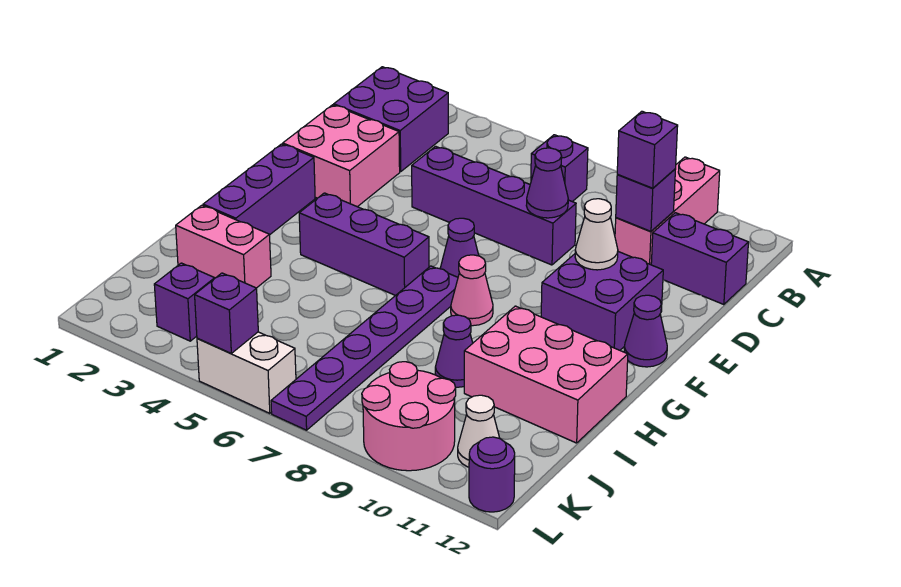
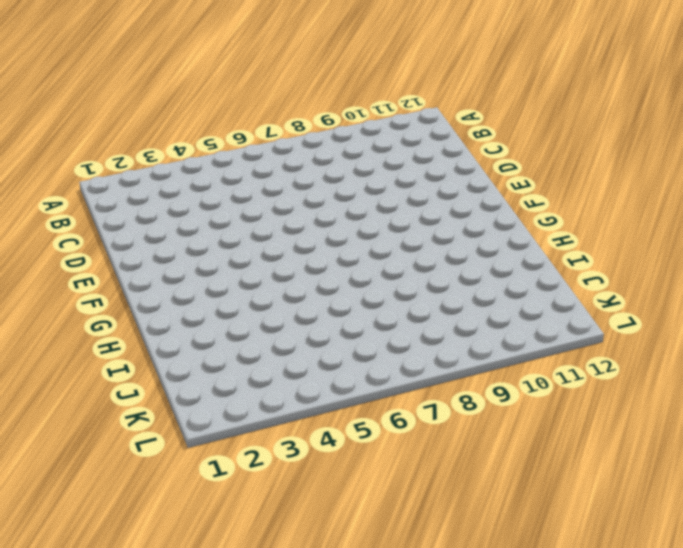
none -> pink brick A10:C10 level 1
none -> purple brick B2:C3 level 1
none -> purple brick B7 level 1

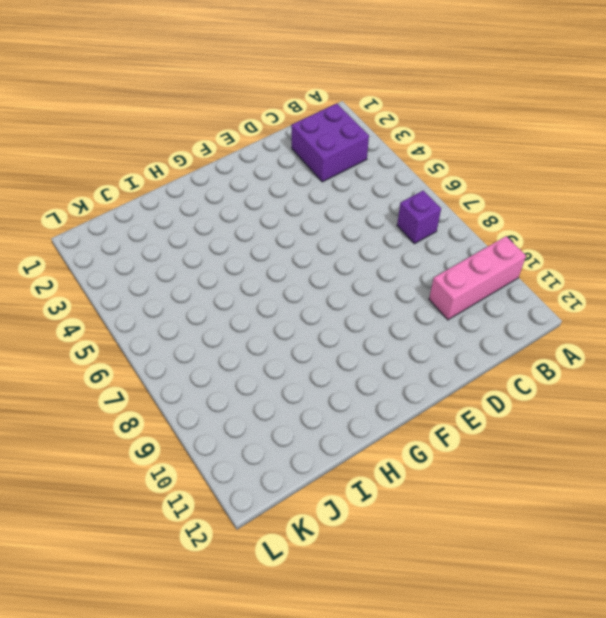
none -> purple brick C11:C12 level 1
none -> pink brick D2:E3 level 1
none -> purple brick D5:D8 level 1

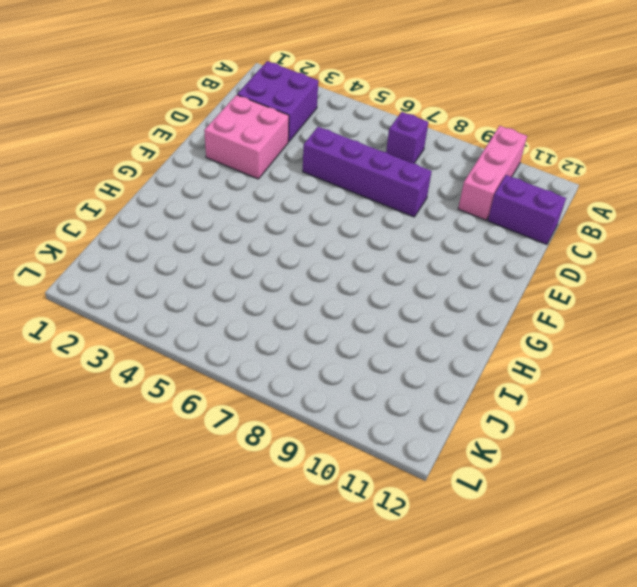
none -> purple brick E10:F11 level 1
none -> purple brick F2:H2 level 1
none -> purple cone F7 level 1

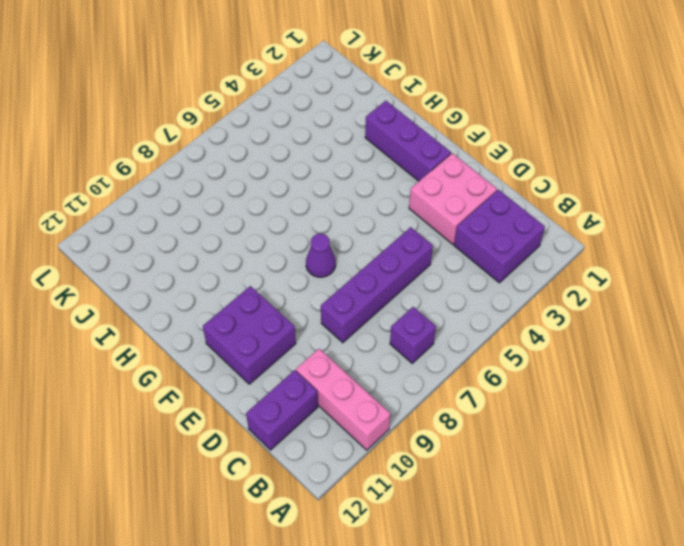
none -> purple cone F12 level 1
none -> purple brick G4:G6 level 1
none -> purple plate G7:L7 level 1

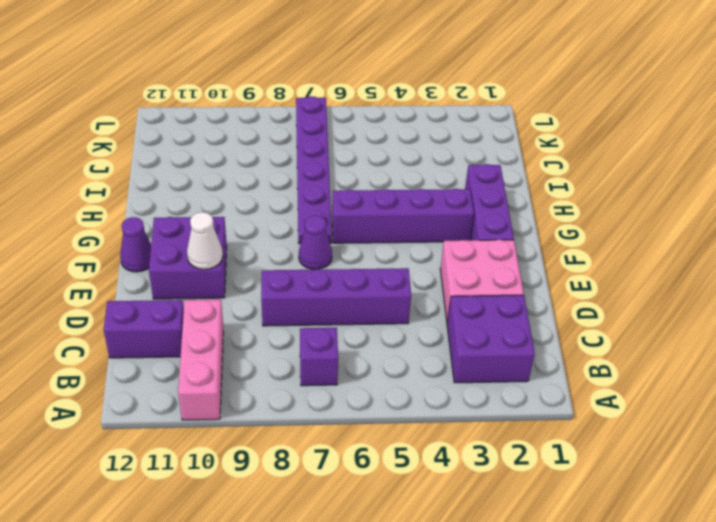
purple brick G3:G6 level 1 -> purple brick G4:G6 level 1
none -> pink cone G8 level 1
none -> pink brick H10:I12 level 1
none -> pink brick I2:I3 level 1

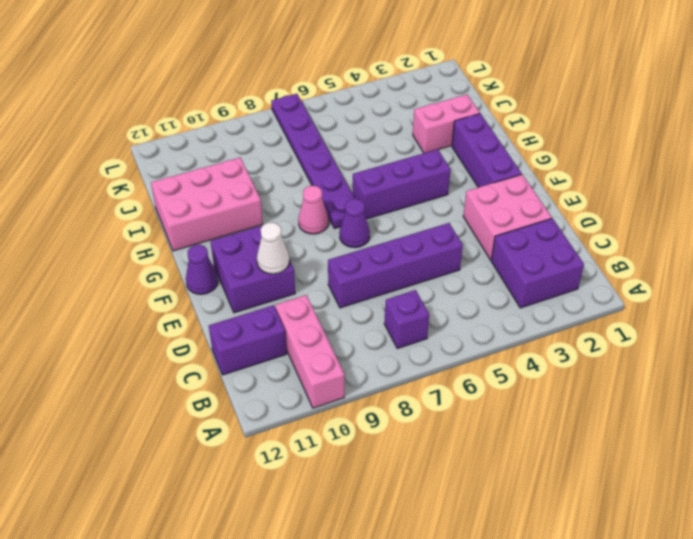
none -> purple cone I9 level 1
none -> purple brick K3 level 1
none -> pink round brick K9:L10 level 1

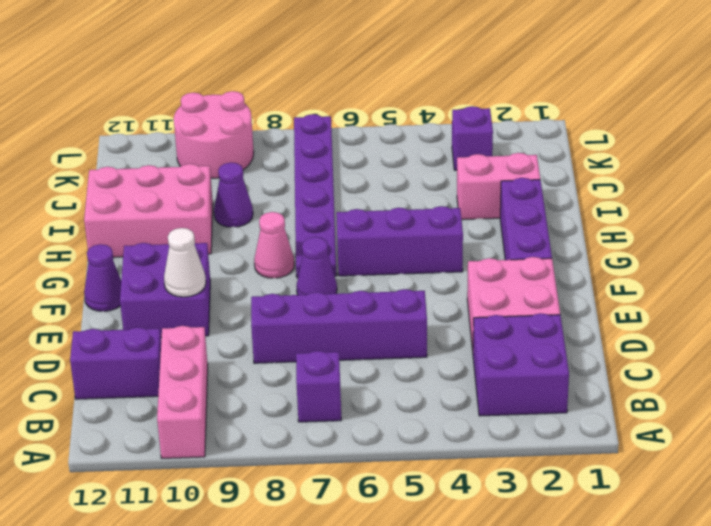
none -> white cone K11 level 1
none -> white brick L5:L6 level 1
none -> purple round brick L12 level 1

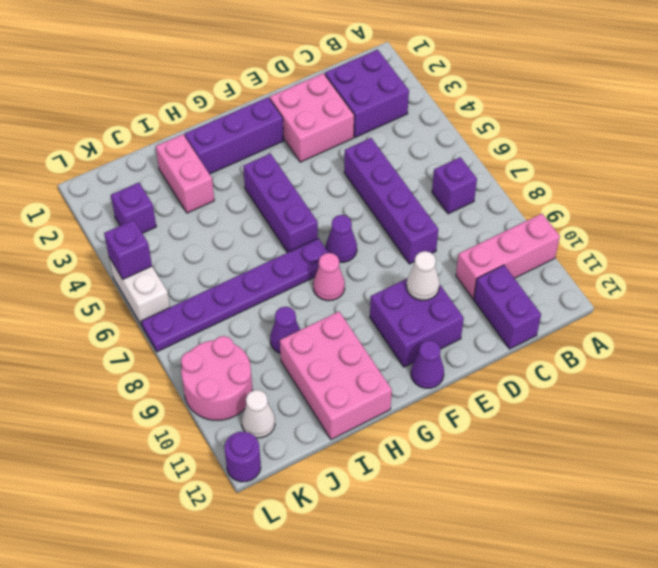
none -> purple brick C10 level 2
none -> purple cone D8 level 2
none -> purple brick C10 level 3

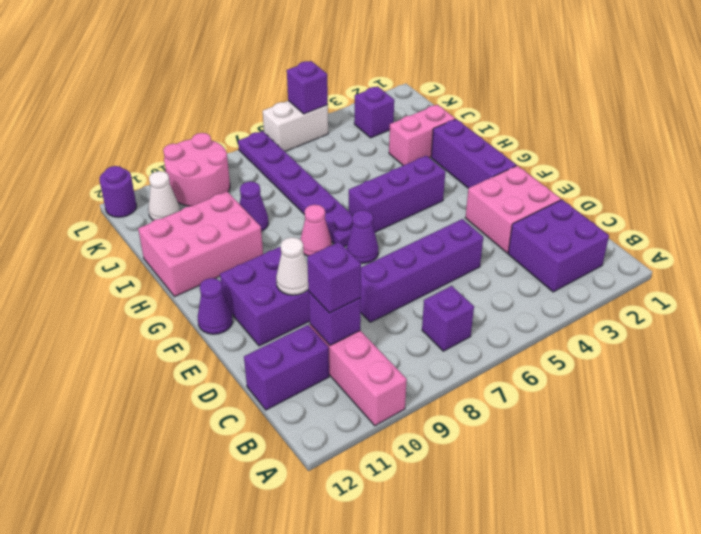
none -> purple cone D8 level 2

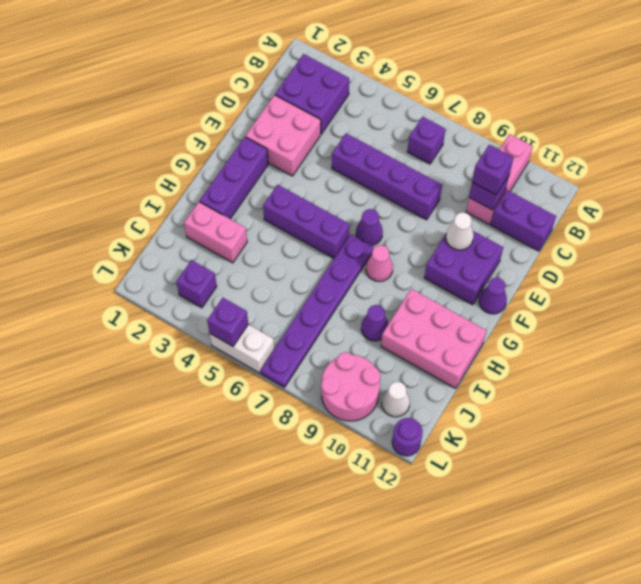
none -> purple cone D8 level 2

